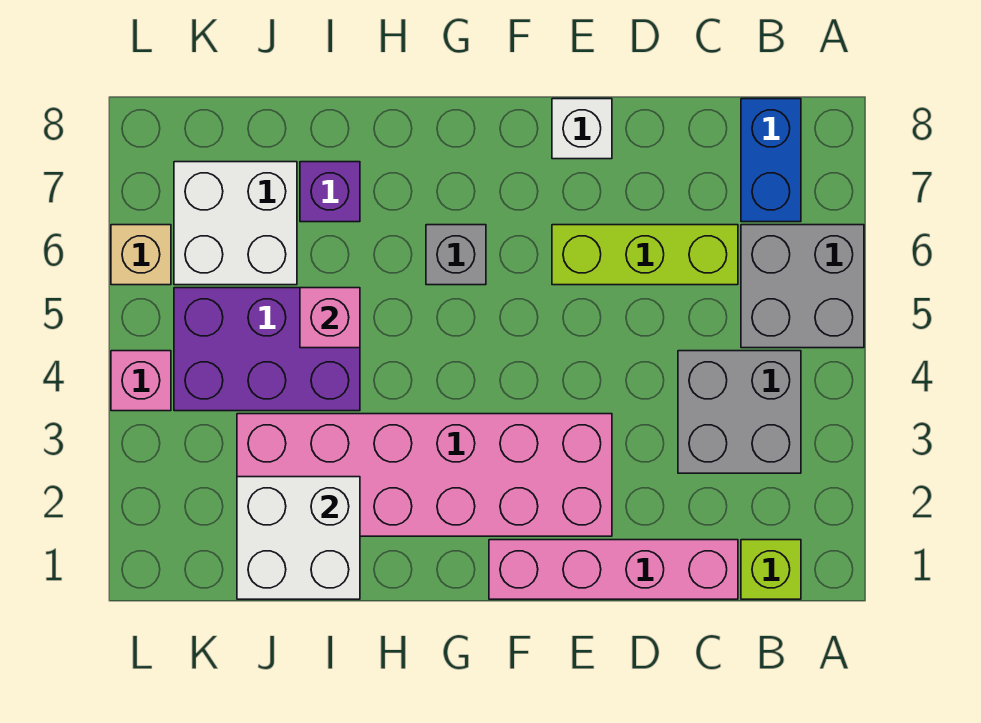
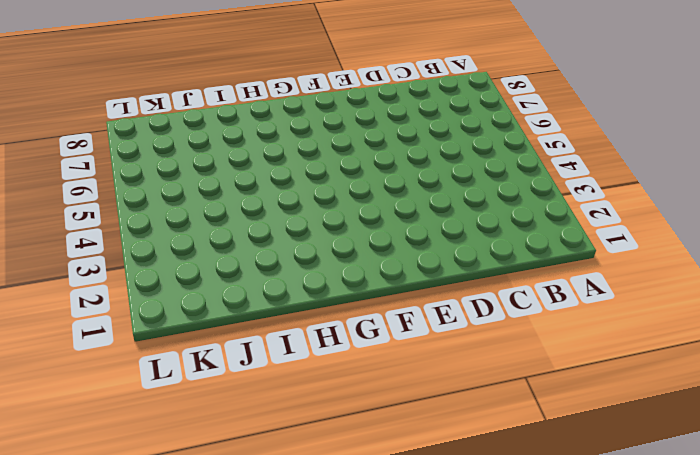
none -> grey brick A5:B6 level 1
none -> lime brick B1 level 1
none -> grey brick B3:C4 level 1

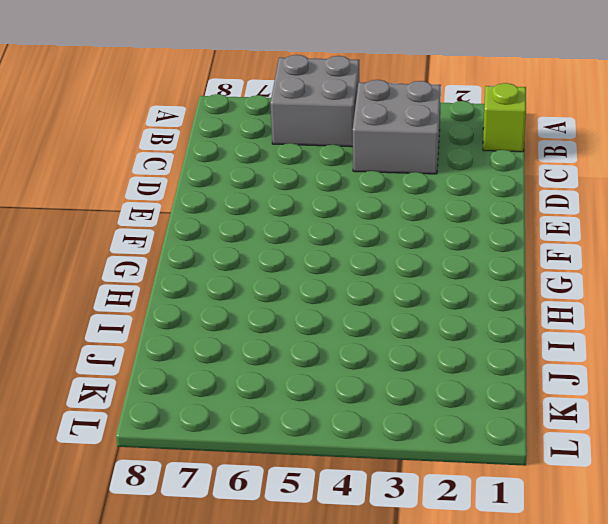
none -> blue brick B7:B8 level 1
none -> pink brick C1:F1 level 1
none -> lime brick C6:E6 level 1

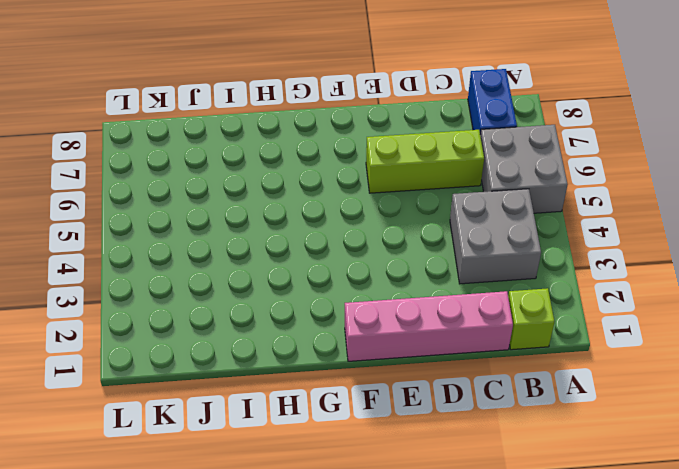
none -> pink brick E2:J3 level 1
none -> white brick E8 level 1
none -> grey brick G6 level 1

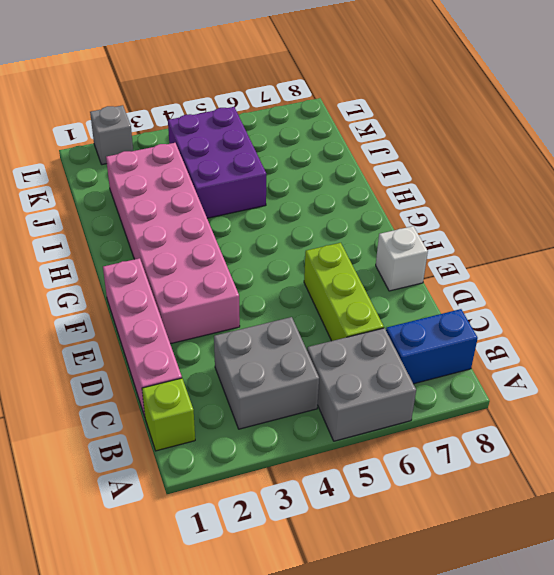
grey brick L2 level 1 -> grey brick G6 level 1
none -> purple brick I7 level 1
none -> white brick J6:K7 level 1
none -> pink brick L4 level 1

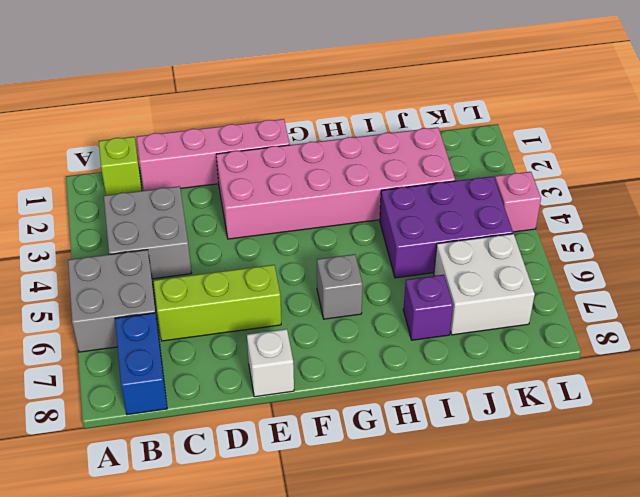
none -> tan brick L6 level 1
none -> white brick I1:J2 level 2
none -> pink brick I5 level 2

